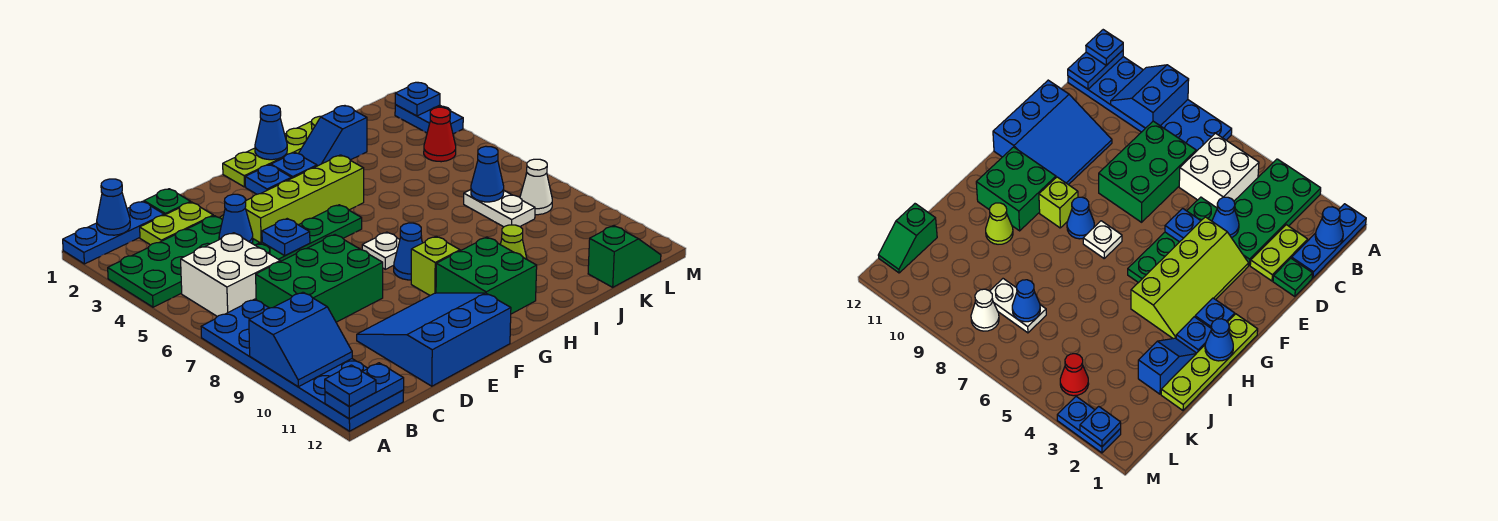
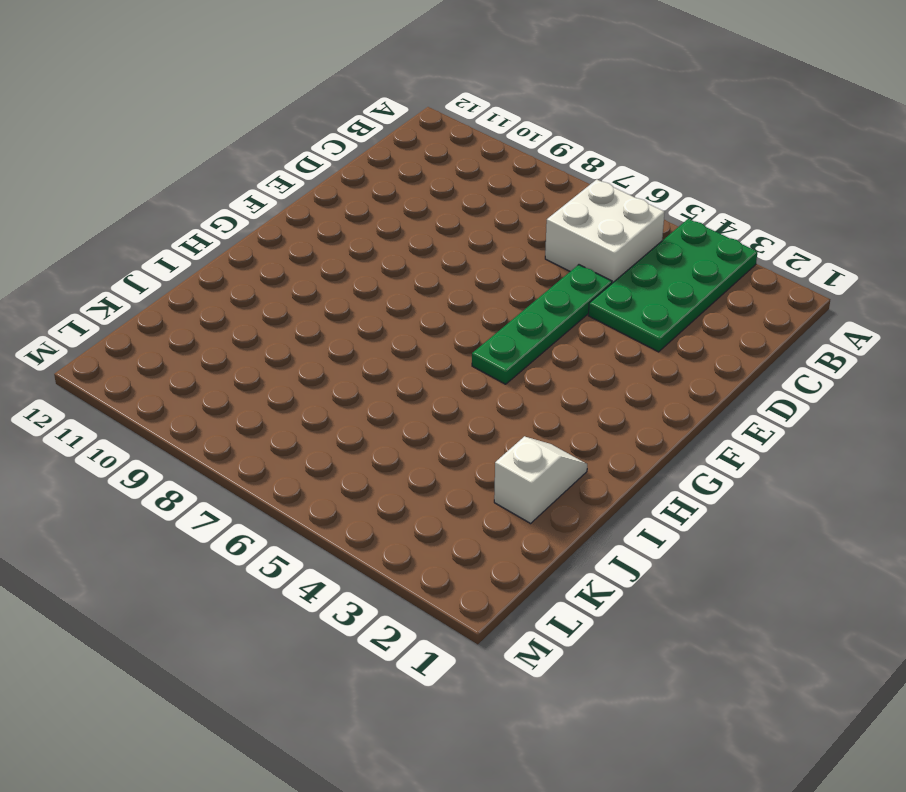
white slope I2:J2 level 1 top J -> blue slope I2:J2 level 1 top J
none -> blue plate A1:C1 level 1
none -> blue plate A7:B12 level 1
none -> lime plate C2:D2 level 1
none -> green brick C7:E8 level 1

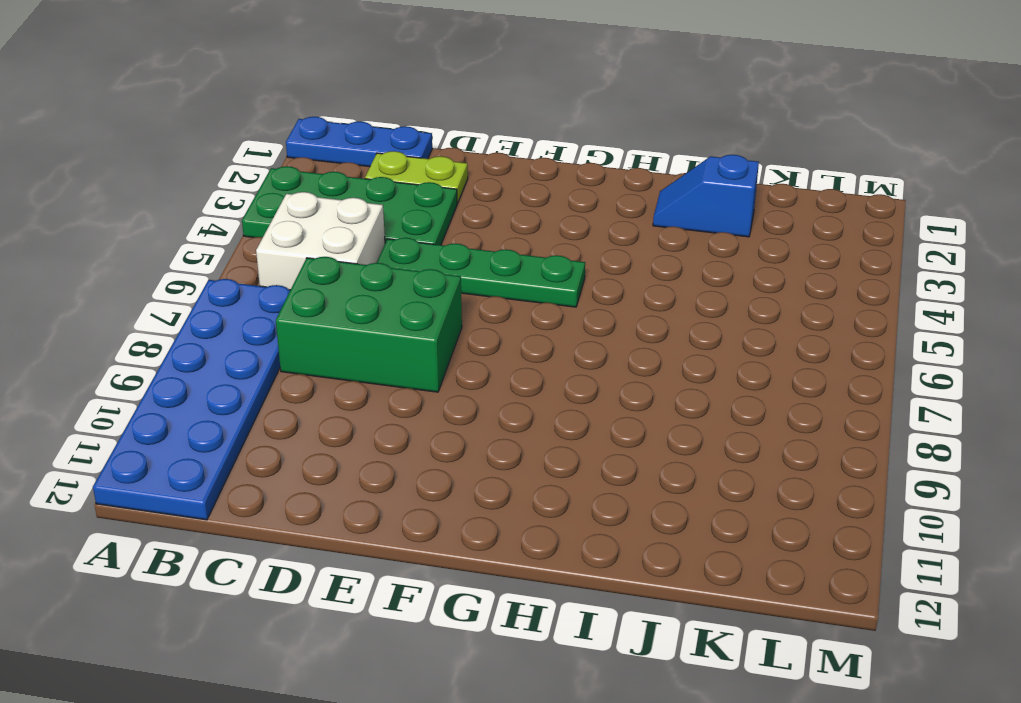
none -> green plate D1 level 1
none -> blue slope D10:F12 level 1 top 12
none -> lime slope E3:H4 level 1 top 4
none -> lime plate G1:J1 level 1

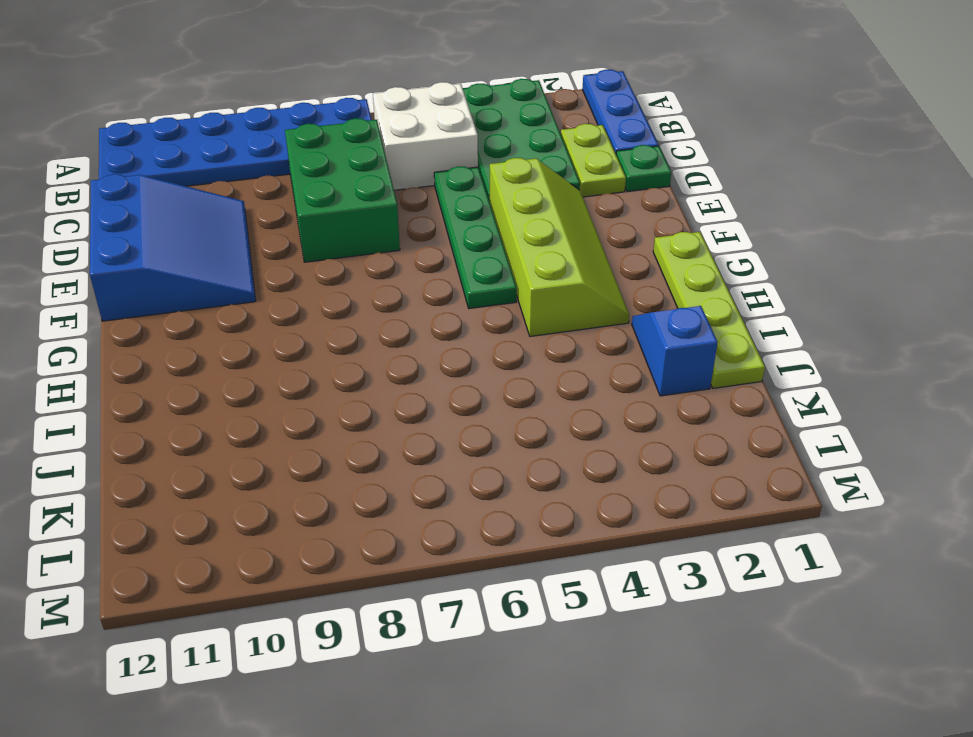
none -> blue plate G2 level 1
none -> white plate G7 level 1
none -> blue cone G8 level 1
none -> lime brick G9 level 1

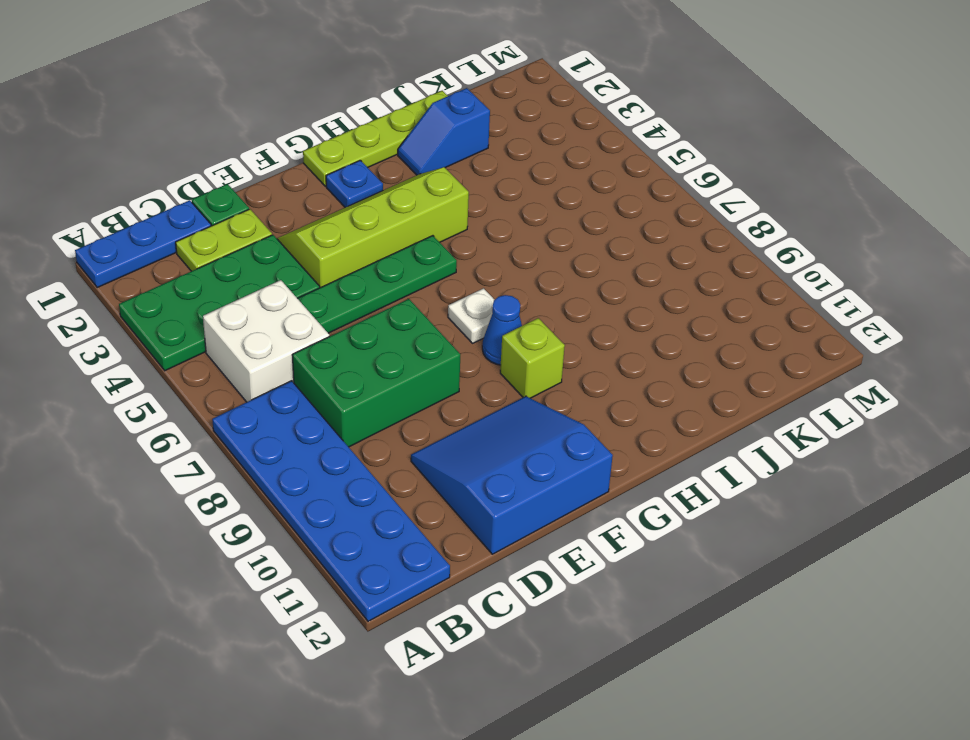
none -> green brick G10:H11 level 1
none -> blue plate H2 level 1
none -> lime cone I10 level 1
none -> white plate K7:K8 level 1

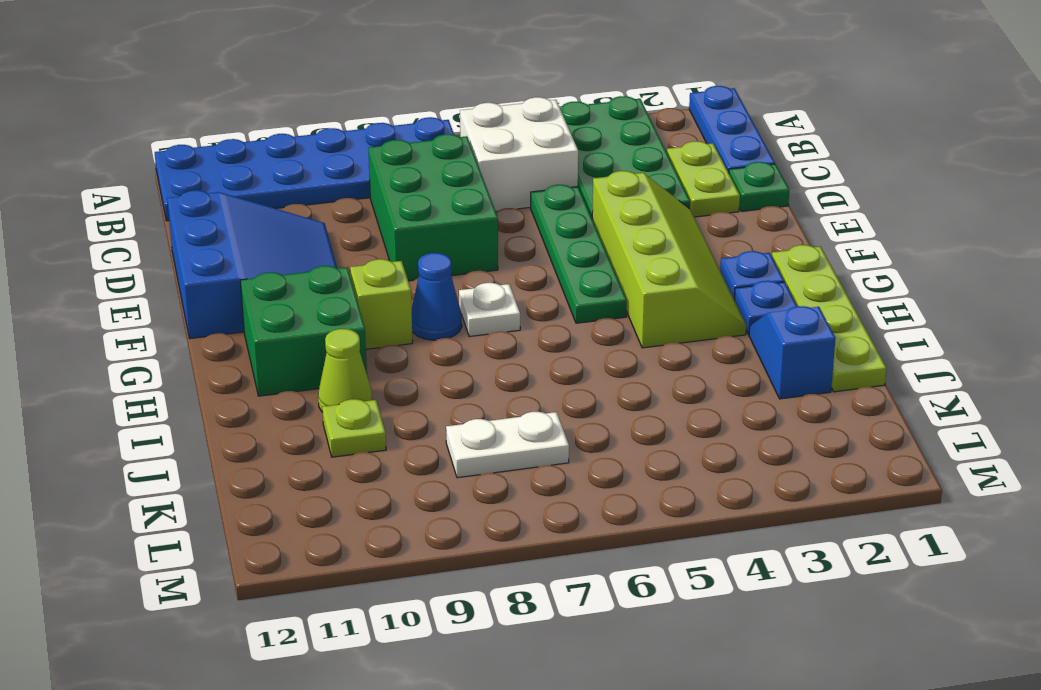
lime plate J10 level 1 -> none
none -> green slope K12:L12 level 1 top K
none -> red cone L4 level 1
none -> white cone L8 level 1
none -> blue plate M2:M3 level 1

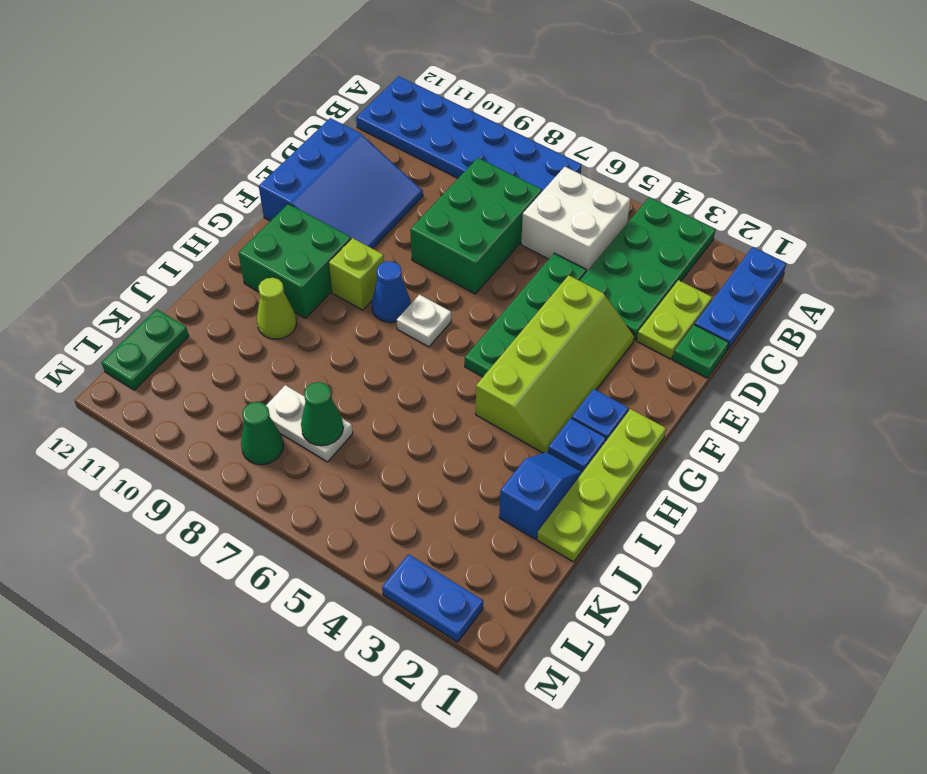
green cone K7 level 2 -> blue cone K7 level 2
green plate K12:L12 level 1 -> green slope K12:L12 level 1 top K
green cone L8 level 1 -> white cone L8 level 1
none -> red cone L4 level 1
none -> blue slope A9:B10 level 2 top 9
none -> blue plate A12:B12 level 2
none -> blue cone B1 level 2

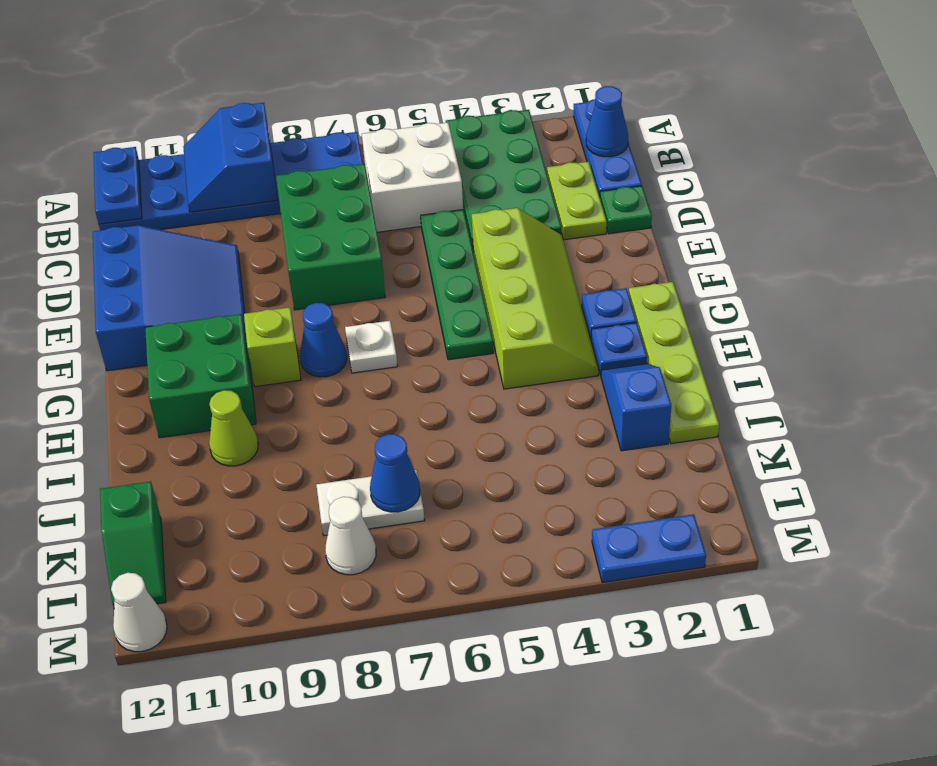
white cone M12 level 1 -> none
none -> red cone L4 level 1
none -> blue cone D4 level 2
none -> blue plate E5 level 2
none -> blue cone H1 level 2

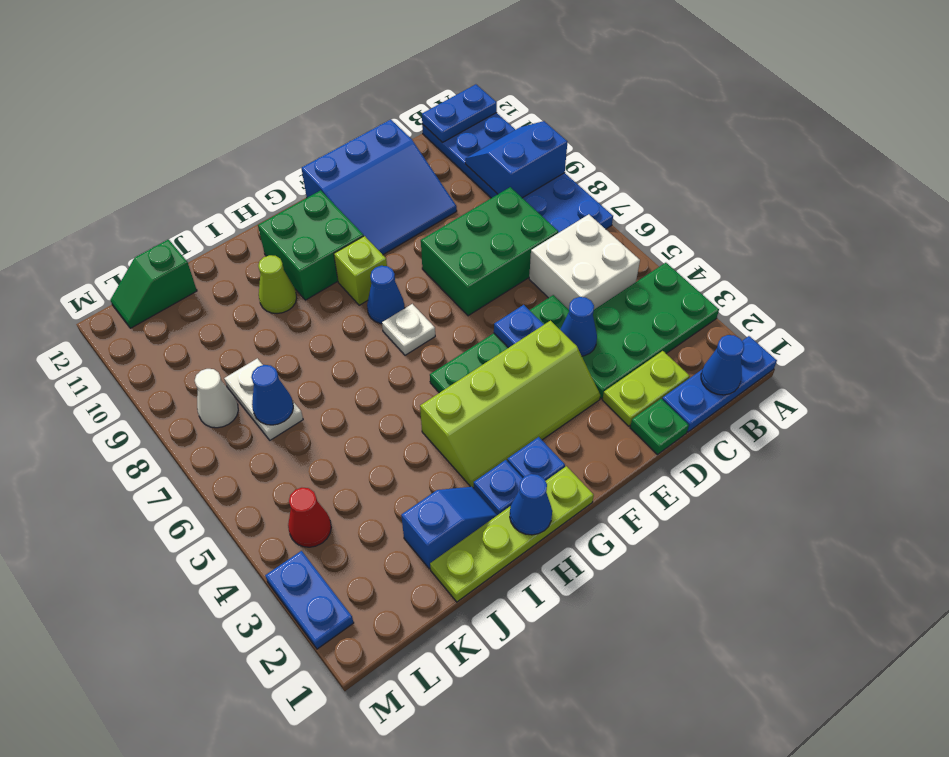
none -> blue plate M2 level 2
none -> blue plate A12 level 3

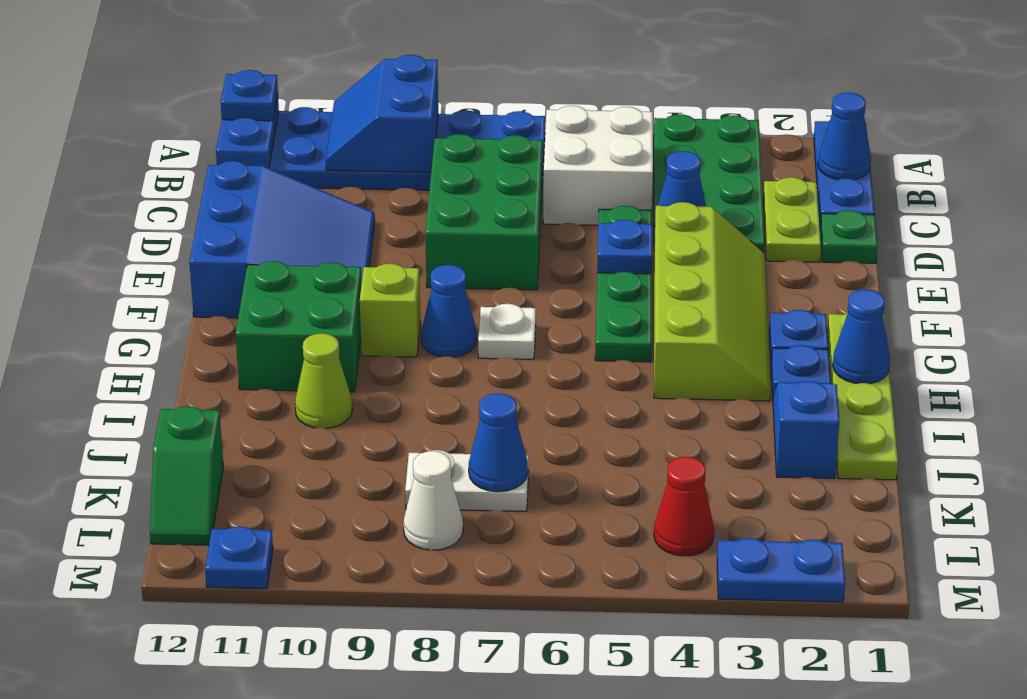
blue plate M11 level 1 -> blue plate M2 level 2

